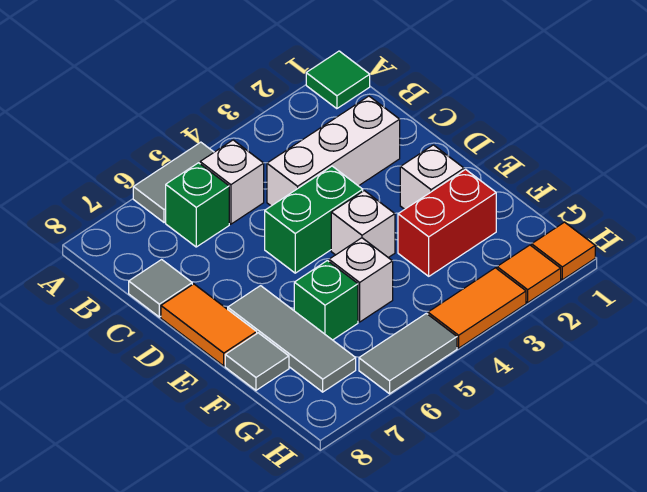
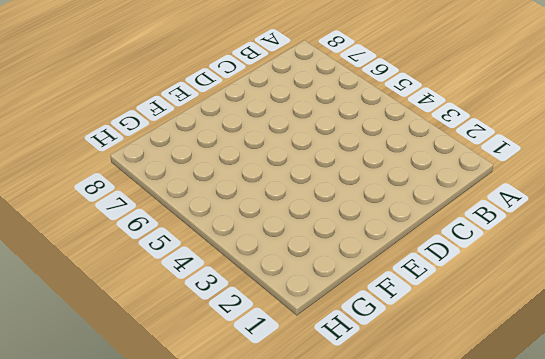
none -> green tile A1 level 1
none -> grey tile A5:A6 level 1
none -> white brick B5 level 1

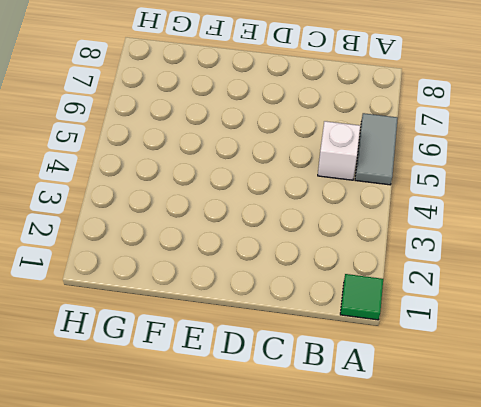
none -> green brick B6 level 1
none -> white brick C2:C4 level 1
none -> grey tile C8 level 1

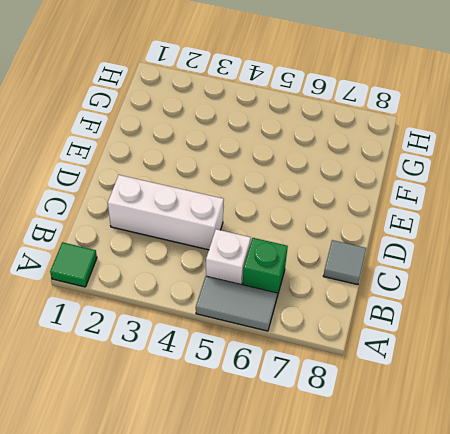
none -> green brick D4:D5 level 1
none -> orange tile D8:E8 level 1
none -> white brick E2 level 1

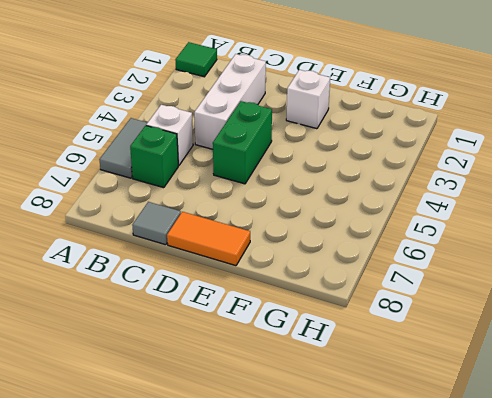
none -> white brick E4 level 1
none -> grey tile E7:G7 level 1
none -> red brick F2:F3 level 1

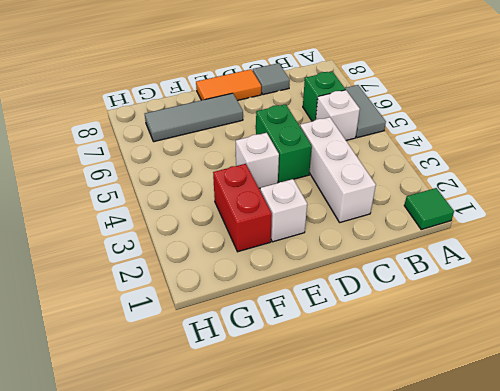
none -> white brick F5 level 1
none -> green brick F6 level 1
none -> grey tile F8 level 1

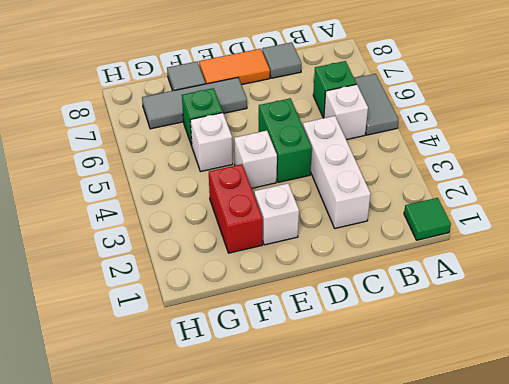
none -> orange tile H1 level 1
none -> orange tile H2 level 1
none -> orange tile H3:H4 level 1

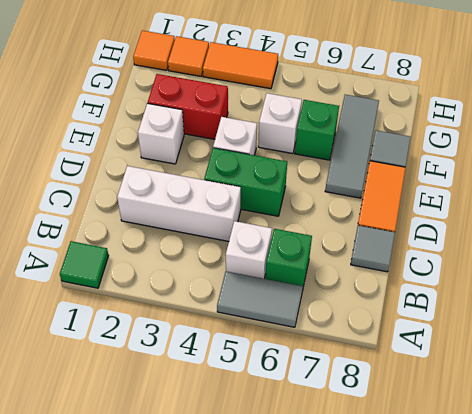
none -> grey tile H5:H6 level 1

